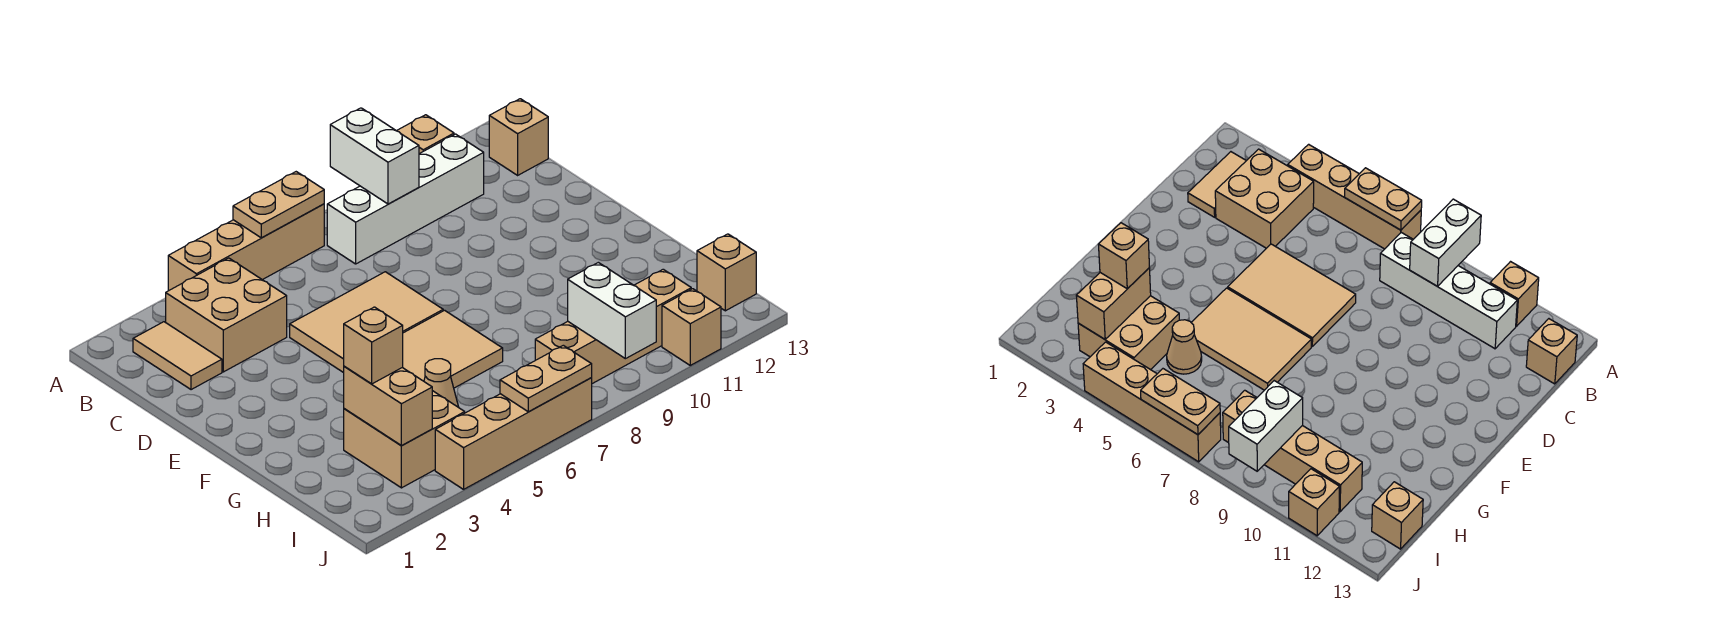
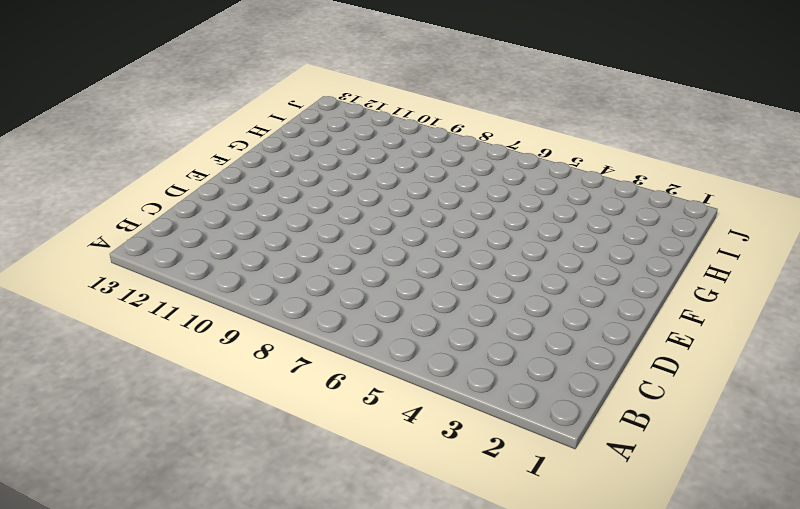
none -> tan brick A4:A7 level 1
none -> tan brick A11 level 1
none -> tan tile B2:C2 level 1

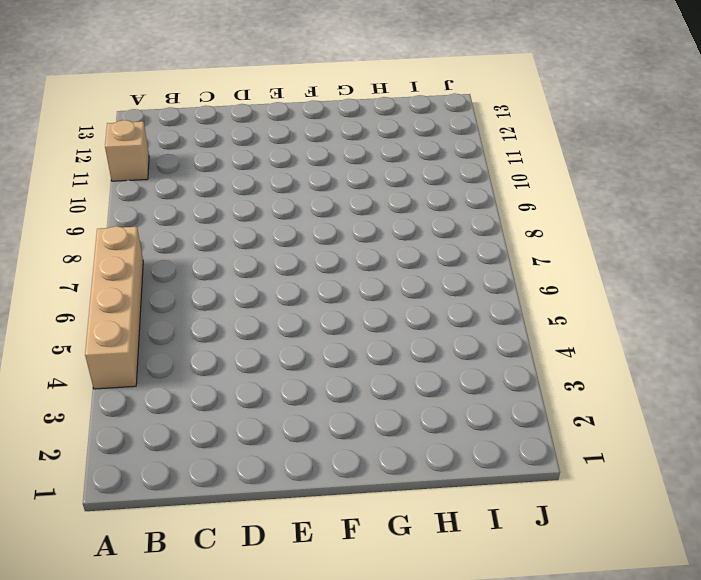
none -> tan tile B2:C2 level 1
none -> tan brick B3:C4 level 1
none -> white brick B8:B11 level 1

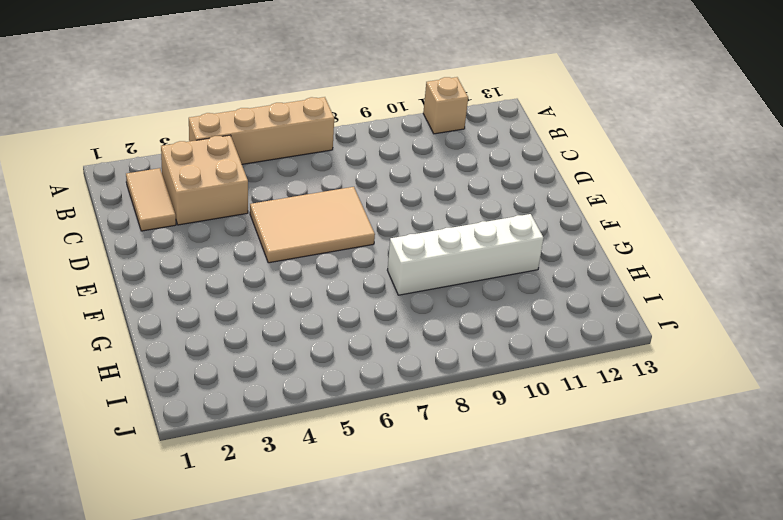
white brick G8:G11 level 1 -> white brick B8:B11 level 1
none -> tan brick B13 level 1
none -> tan tile F5:G7 level 1
none -> tan brick H3:I4 level 1

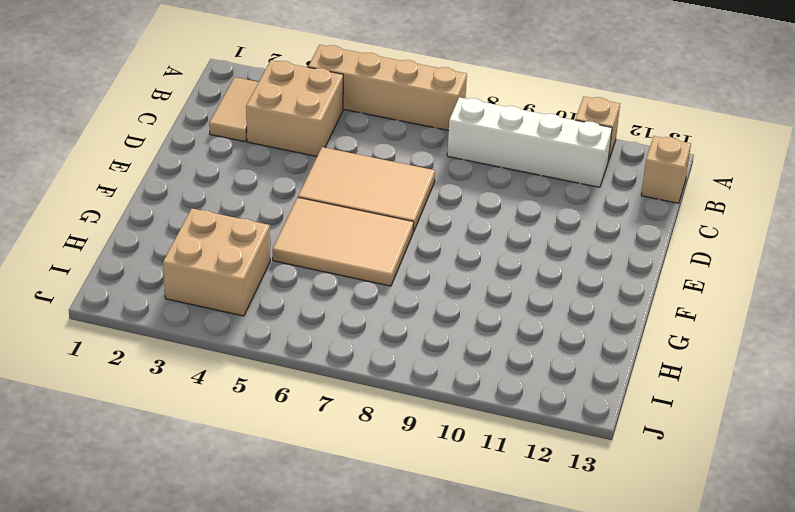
none -> tan cone H5 level 1
none -> tan brick I8:I11 level 1
none -> tan brick I13 level 1

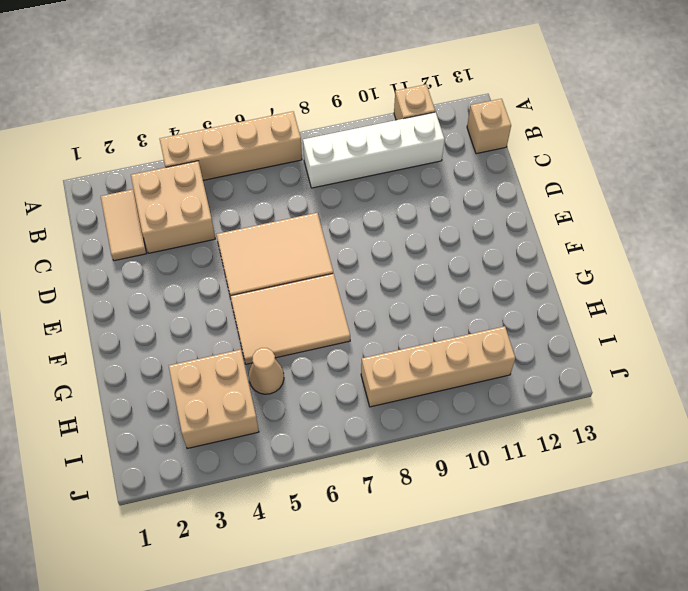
none -> tan brick I13 level 1
none -> tan brick J4:J7 level 1
none -> tan brick J11 level 1

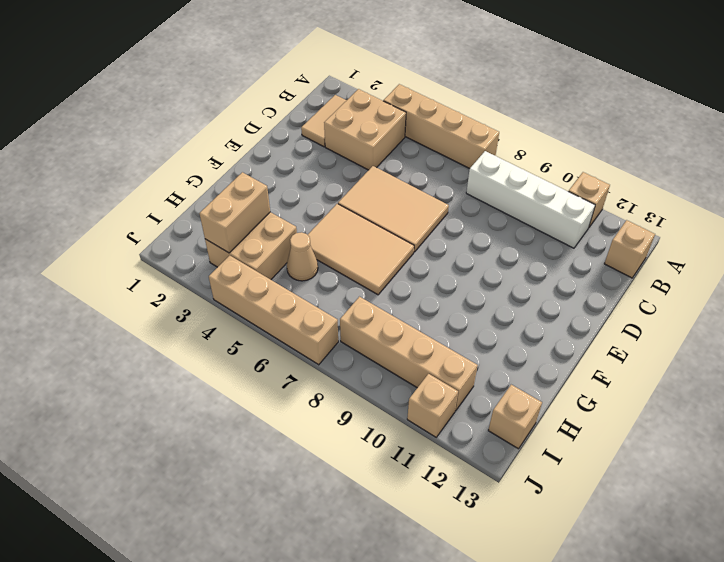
none -> tan plate A6:A7 level 2
none -> white brick A9:B9 level 2
none -> white brick I9:J9 level 2

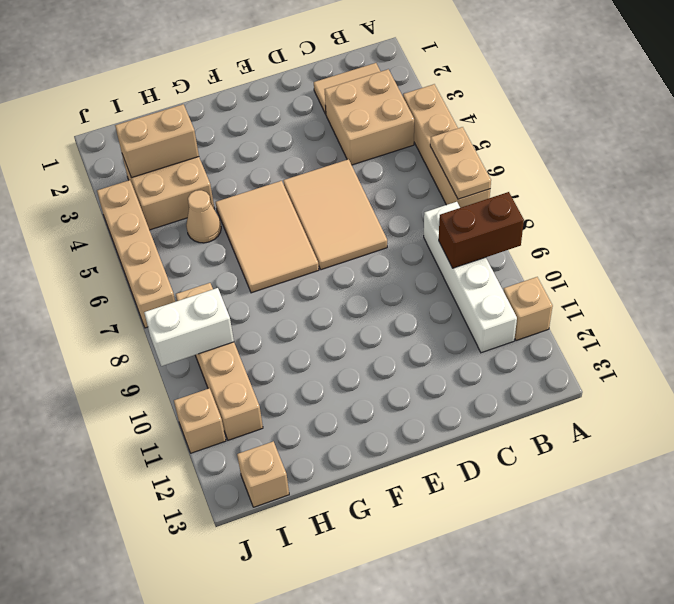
brown brick A9:B9 level 2 -> white brick A9:B9 level 2
none -> tan brick B13 level 1
none -> tan plate J6:J7 level 2
none -> tan brick H3 level 3

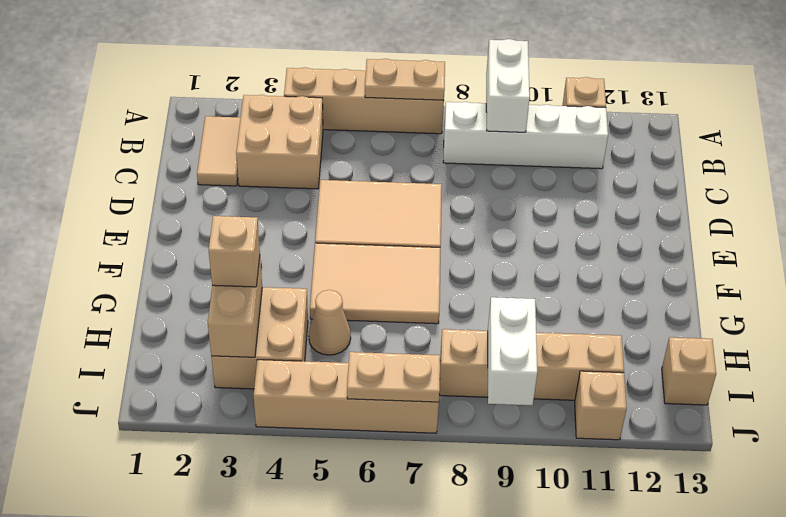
none -> tan brick B13 level 1

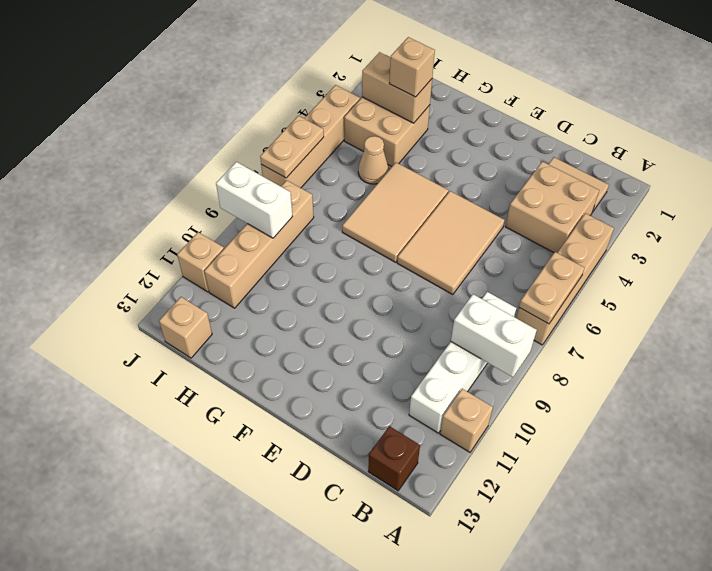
brown brick B13 level 1 -> tan brick B13 level 1

